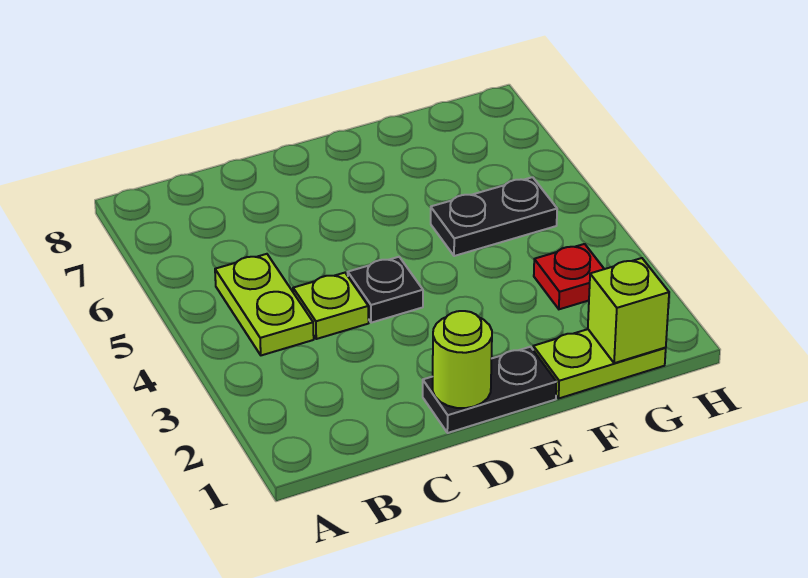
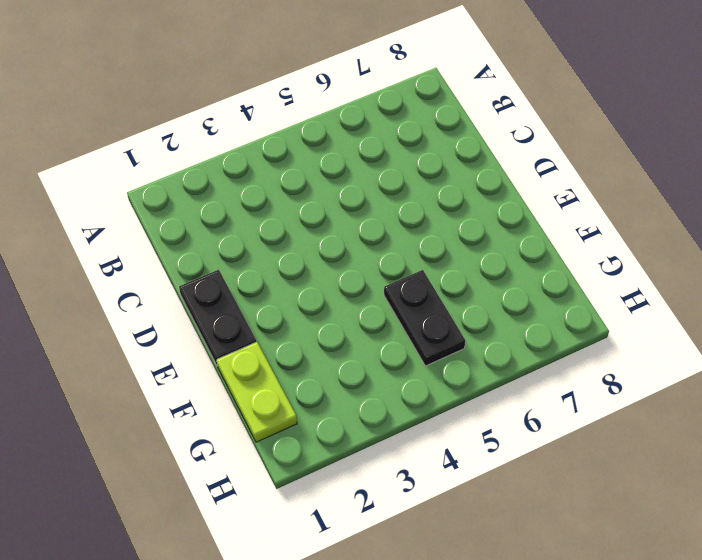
none -> lime plate B4:B5 level 1
none -> lime plate C4 level 1

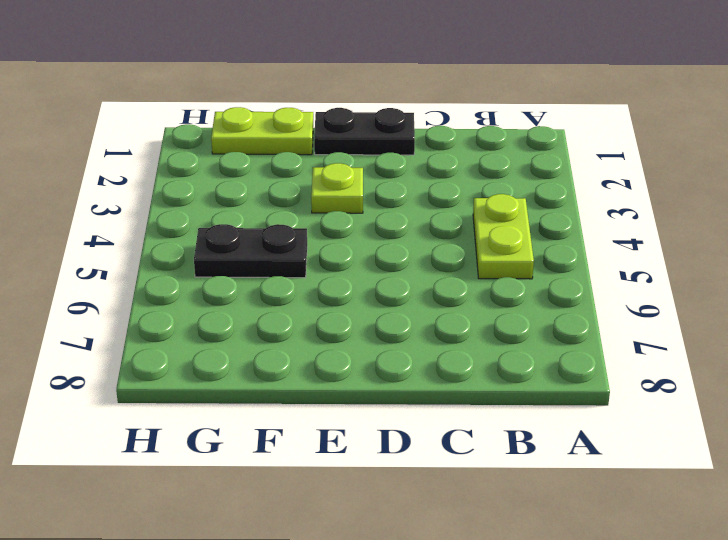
lime plate E3 level 1 -> lime plate C4 level 1
none -> black plate D4 level 1
none -> red plate G3 level 1

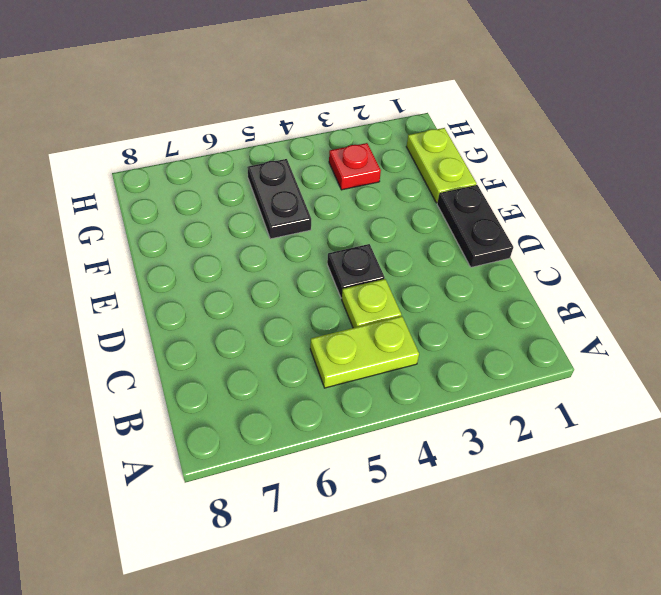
none -> lime round brick D1 level 2
none -> lime brick G1 level 2

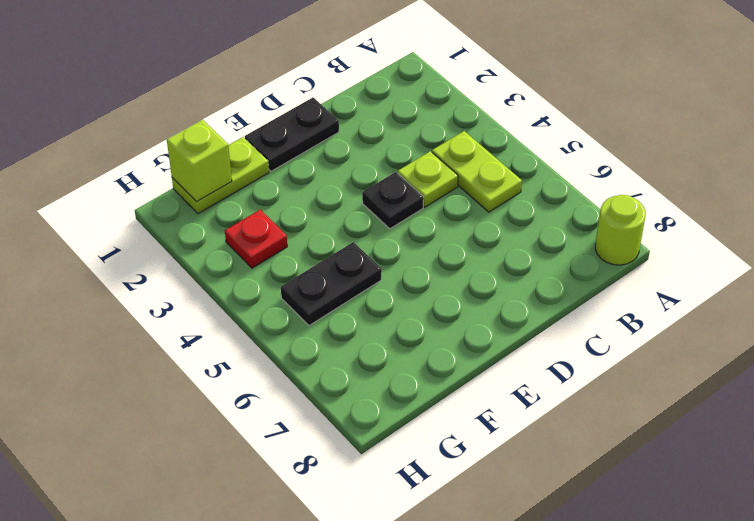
lime round brick A8 level 1 -> lime round brick D1 level 2

